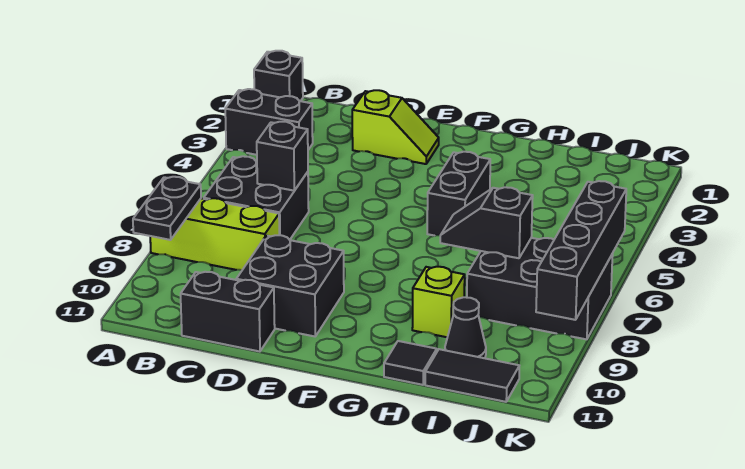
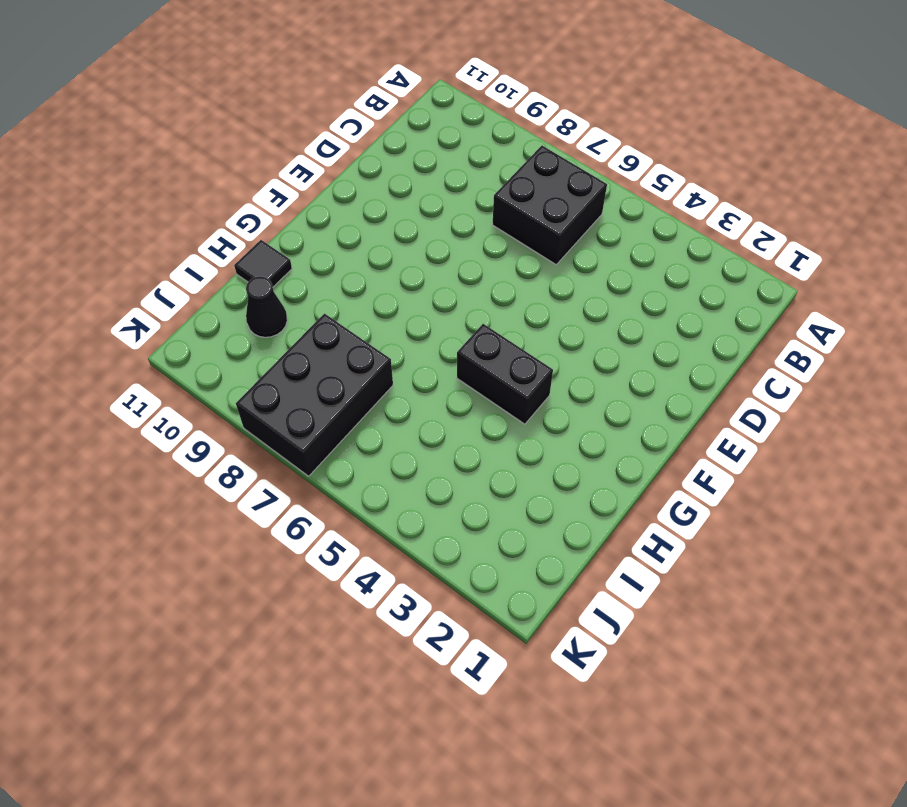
none -> black brick A1 level 1
none -> black brick A3:B3 level 1
none -> lime brick A8:C8 level 1

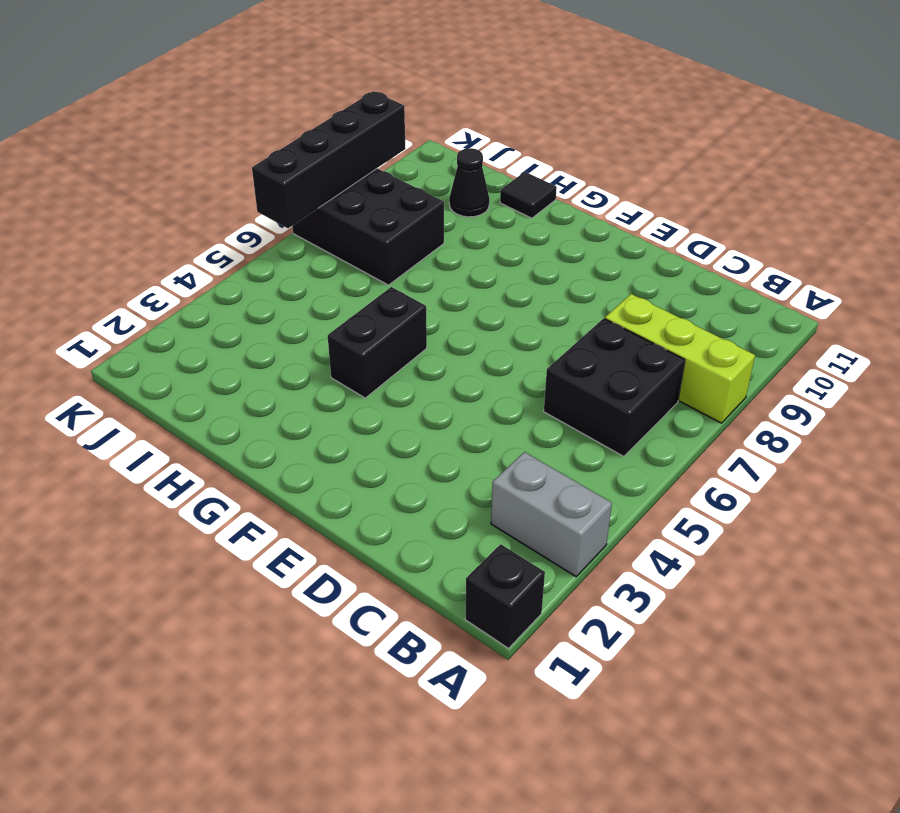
grey brick A3:B3 level 1 -> black brick A3:B3 level 1
none -> black brick C11:D11 level 1
none -> lime slope D2:E2 level 1 top D
none -> black brick D9:E10 level 1

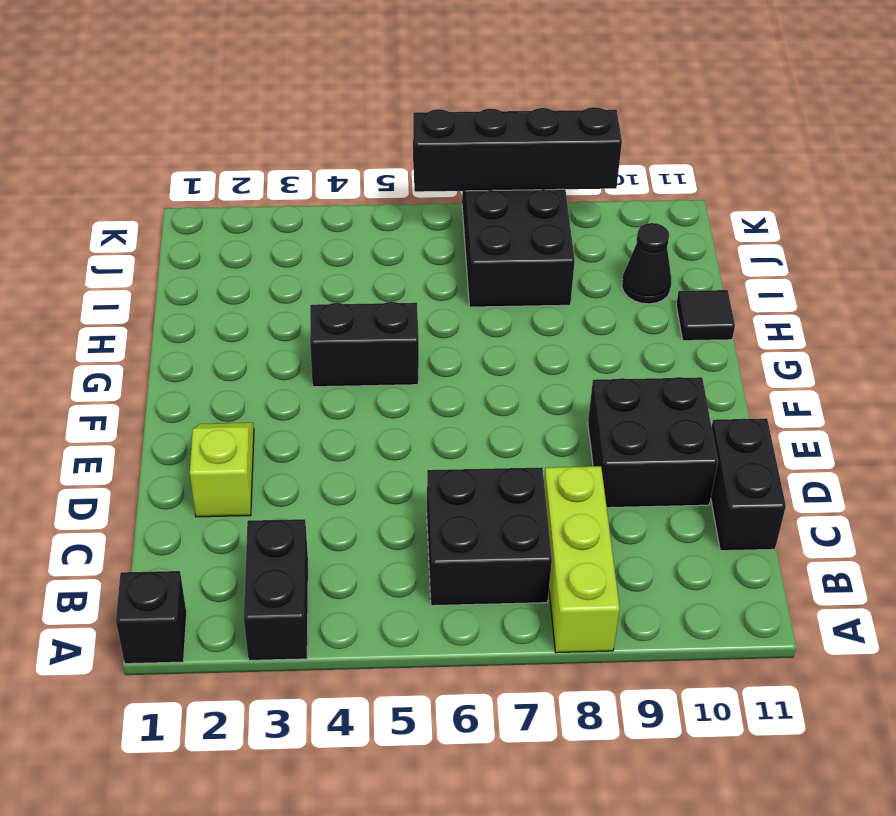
none -> lime brick H9 level 1
none -> black tile I11:J11 level 1
none -> black plate A8:A9 level 2

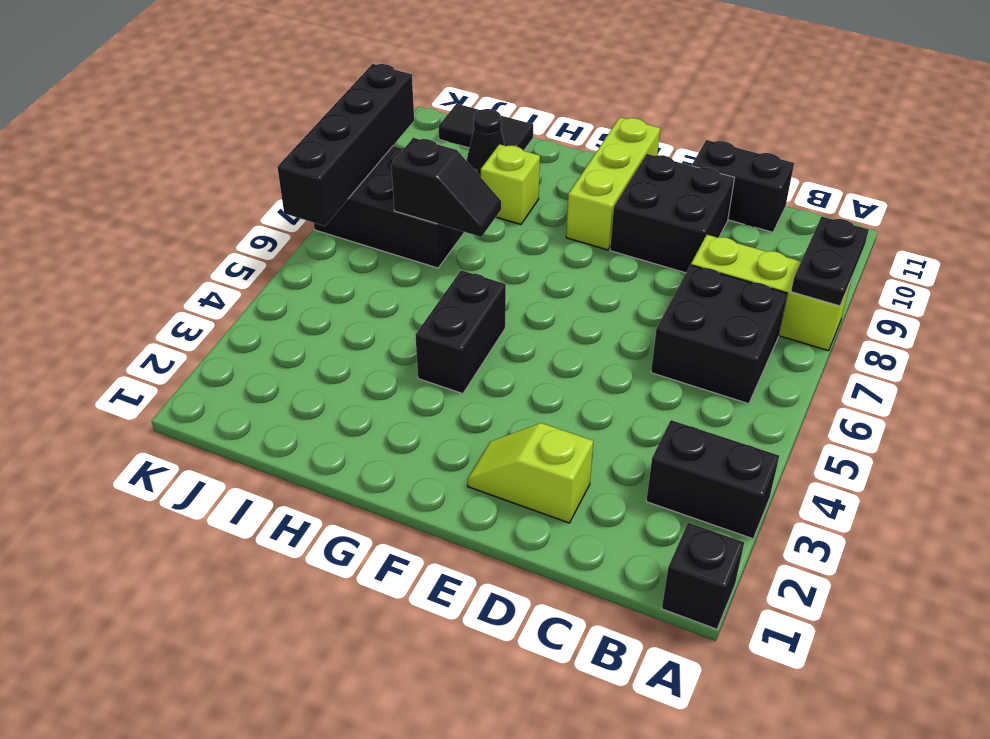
lime brick F9:F11 level 1 -> none
none -> black tile H11 level 1
none -> black brick C6 level 2

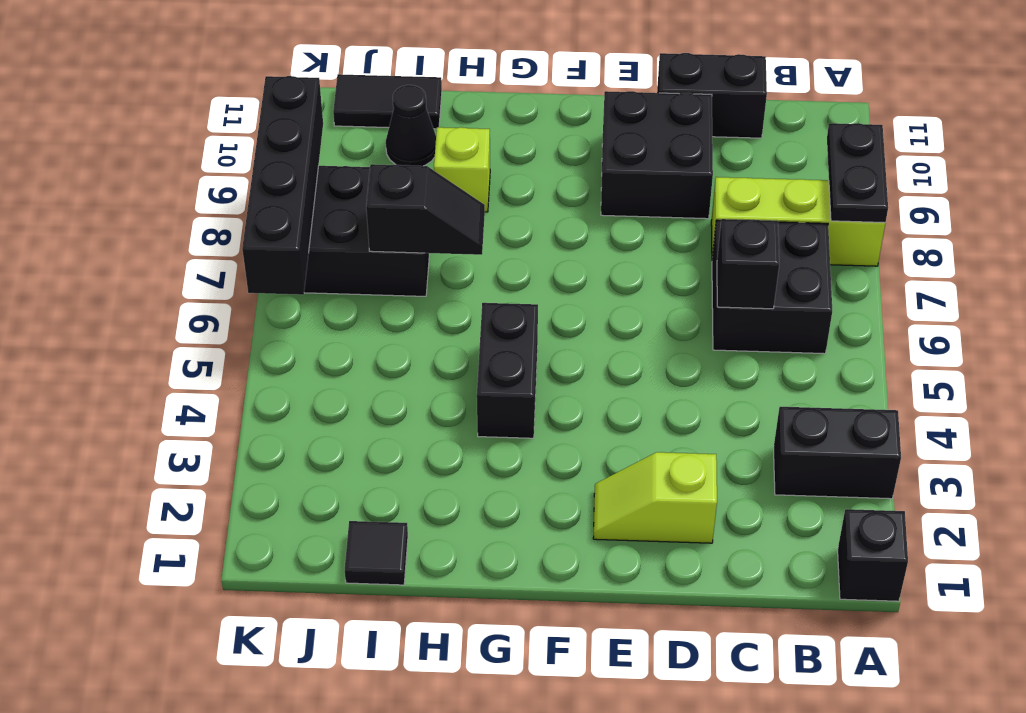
black tile I1 level 1 -> black tile H11 level 1

